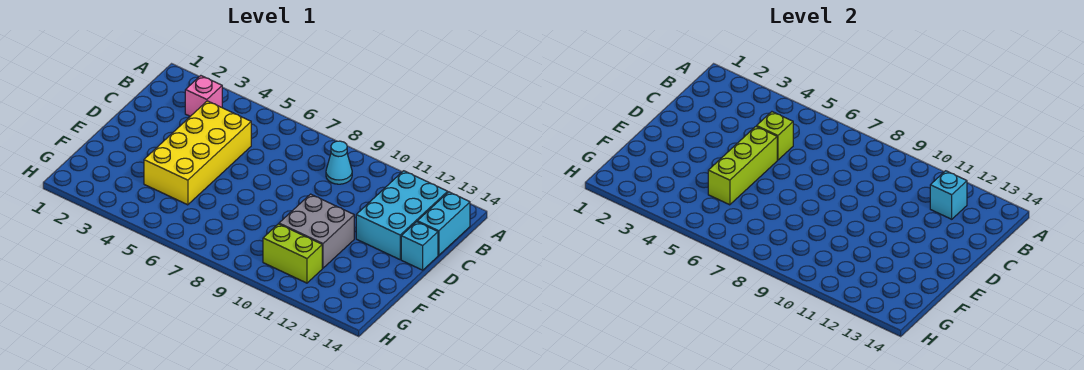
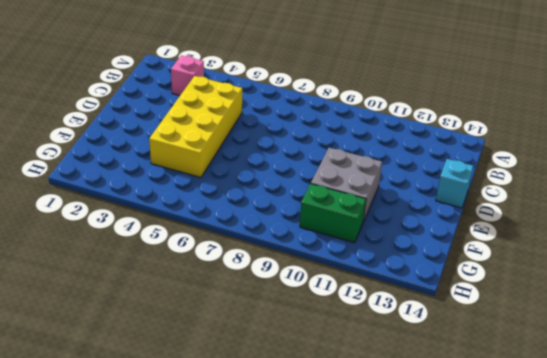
green brick G10:G11 level 1 -> lime brick G10:G11 level 1
none -> cyan cone B9 level 1
none -> cyan brick B12:D13 level 1

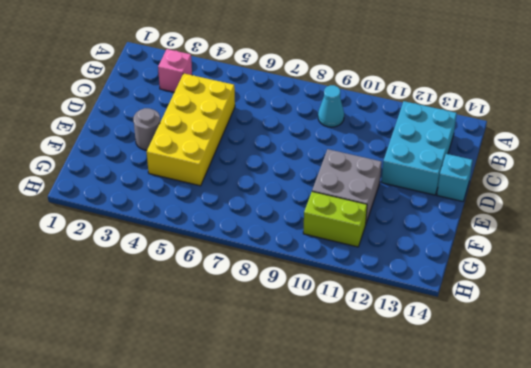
grey round brick E3 level 1 -> none
none -> cyan brick B14:C14 level 1
none -> cyan brick B12 level 2

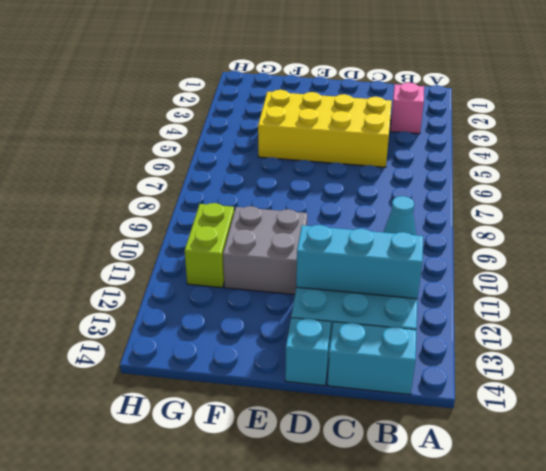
cyan brick B12:D12 level 2 -> cyan brick B12 level 2
none -> lime brick C5 level 2
none -> lime brick D5:F5 level 2

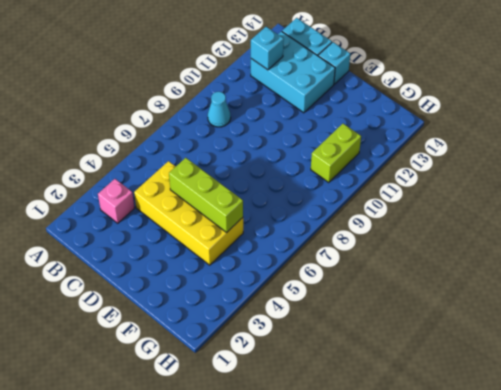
none -> grey brick E10:F11 level 1
none -> lime brick C5 level 2

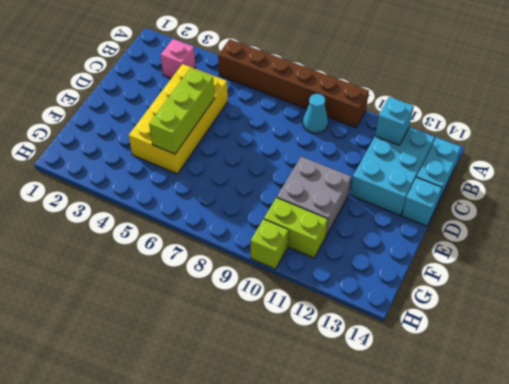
brown brick A5:A10 level 1 -> none
lime brick H10 level 1 -> lime brick C5 level 2

